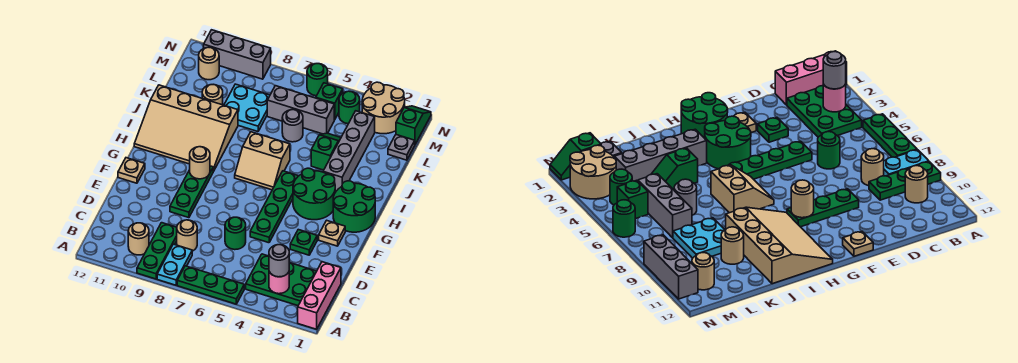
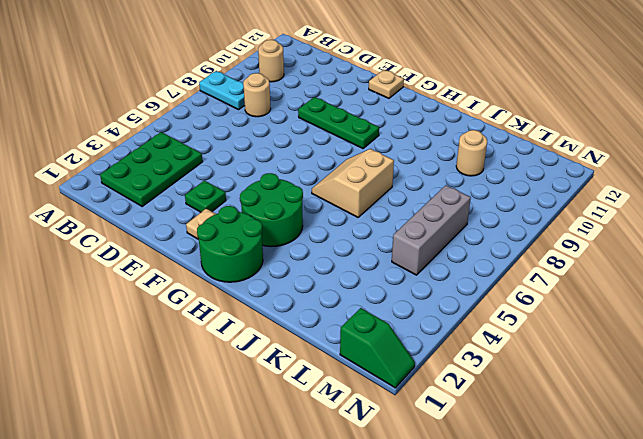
none -> pink brick A1:C1 level 1
none -> green plate A5:A7 level 1
none -> green plate A9:C9 level 1
none -> green round brick D6 level 1

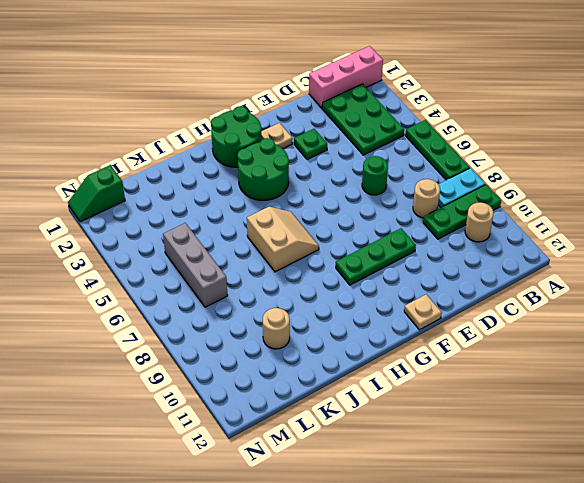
none -> green plate E5:H5 level 1
none -> tan slope H9:J12 level 1 top J
none -> grey brick I3:L3 level 1
none -> green slope J4:K4 level 1 top J

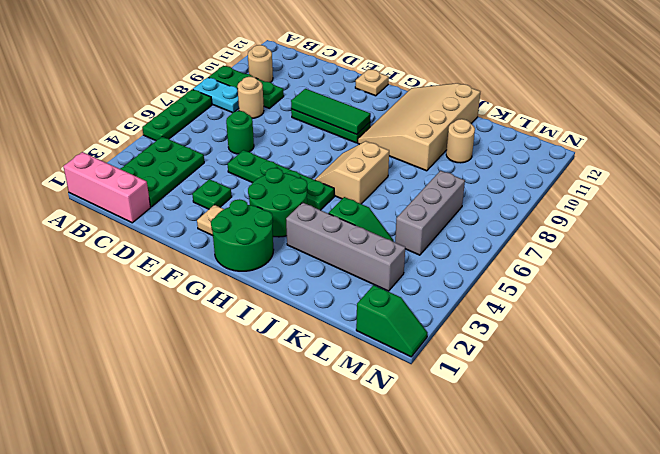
green tile E9:G9 level 2 -> tan round brick G9 level 2
none -> grey round brick K6 level 1
none -> cyan plate K8:L9 level 1
none -> grey plate L1 level 1
none -> tan round brick M2:N3 level 1

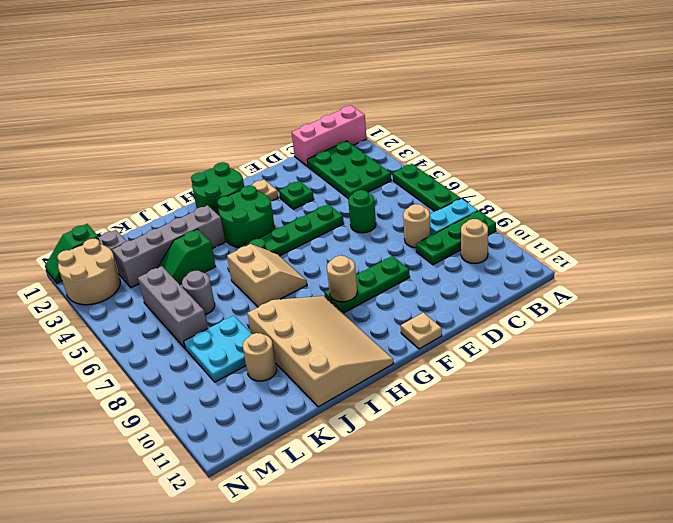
none -> green round brick M4 level 1
none -> green brick M5 level 1
none -> tan round brick M11 level 1
none -> green round brick N6 level 1

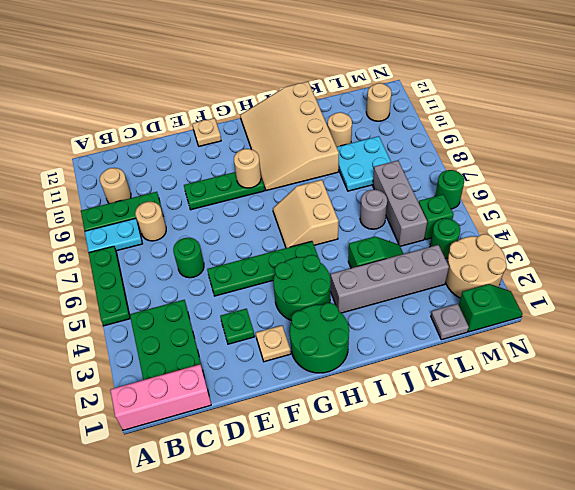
none -> grey brick N9:N11 level 1
none -> pink round brick B3 level 2
none -> grey round brick B3 level 3

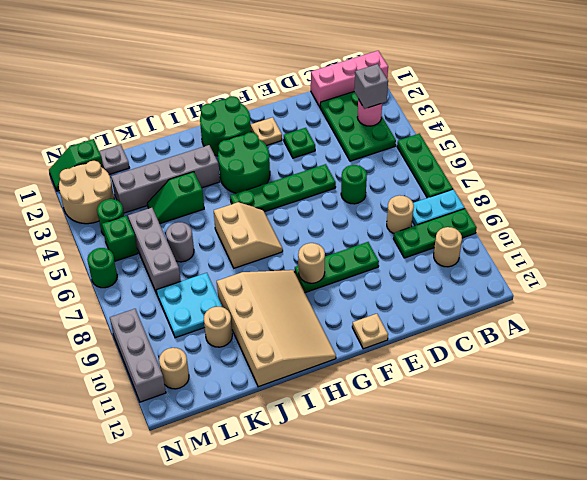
grey brick B3 level 3 -> grey round brick B3 level 3

